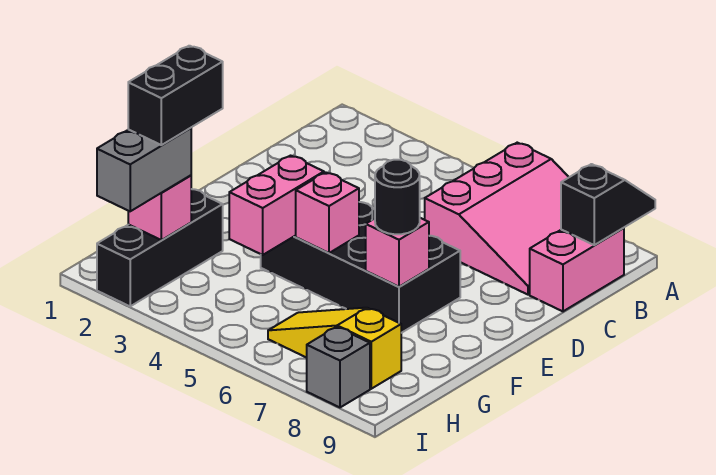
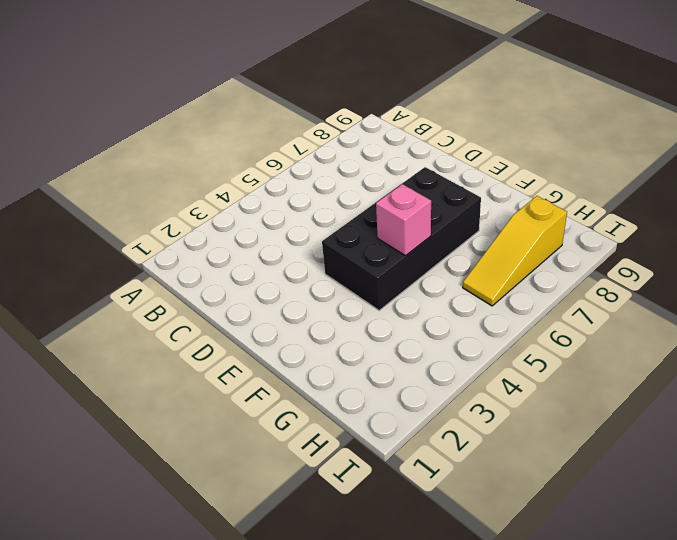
none -> pink slope A6:C8 level 1 top 6
none -> pink brick B9:C9 level 1
none -> black brick G2:I2 level 1

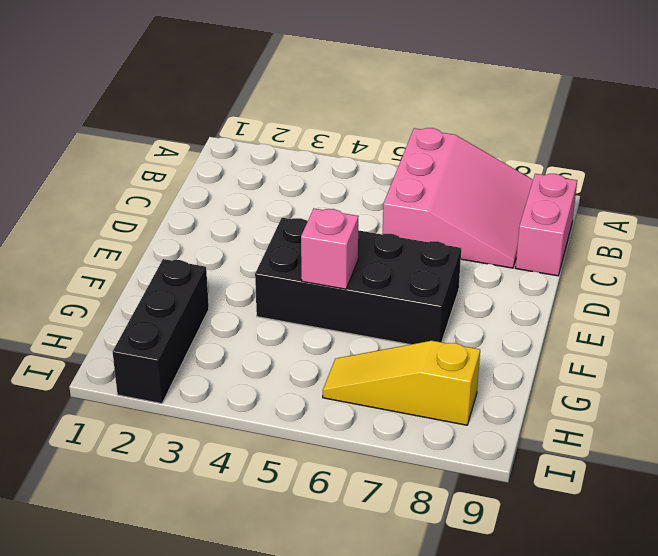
none -> grey brick I8 level 1
none -> black slope A9:B9 level 2 top B
none -> pink brick F4:G4 level 2

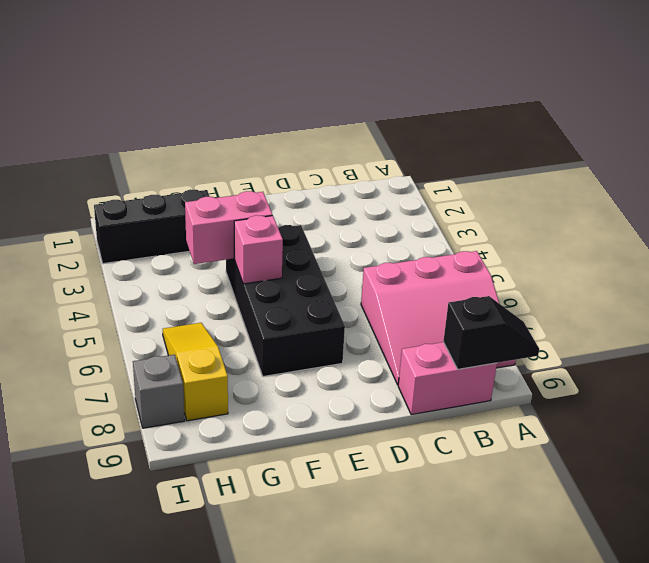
none -> pink brick F7 level 2
none -> pink brick H2 level 2
none -> black round brick F7 level 3

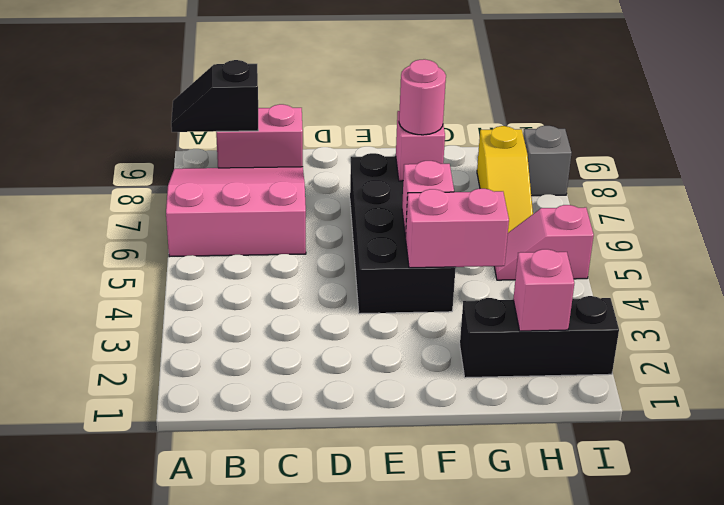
pink round brick F7 level 3 -> black round brick F7 level 3
pink slope H5:I5 level 1 top I -> none
none -> grey brick H2:I2 level 3
none -> black brick G2:H2 level 4

